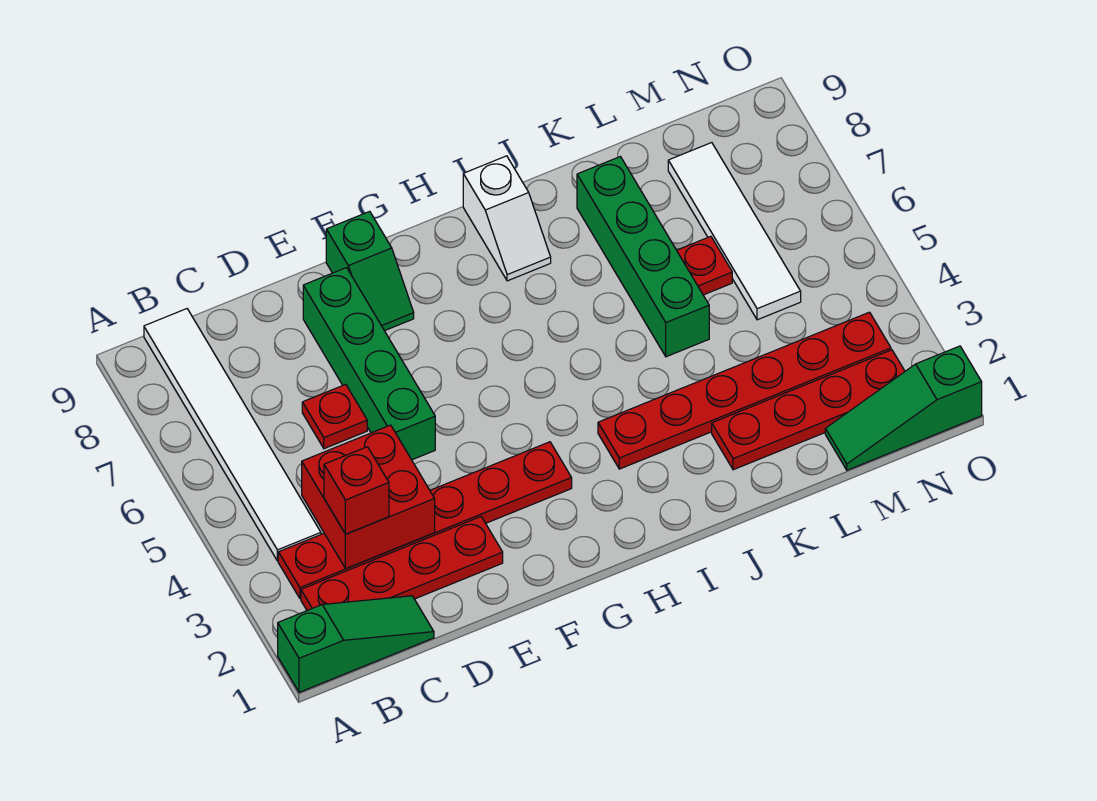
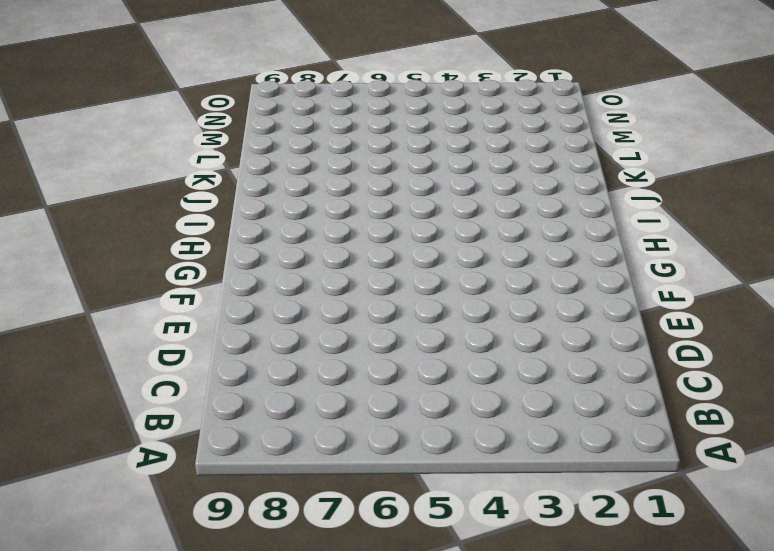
none -> green slope A1:C1 level 1 top A
none -> red plate B2:E2 level 1
none -> red plate B3:G3 level 1

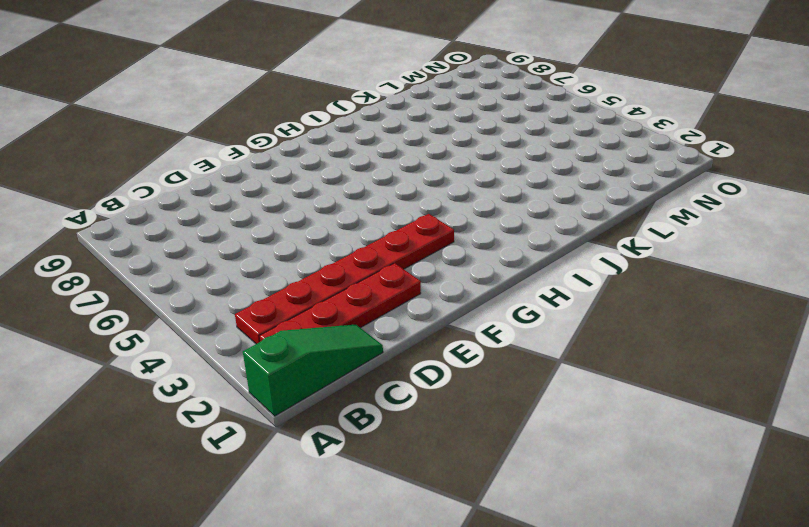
none -> white tile B4:B9 level 1
none -> red plate D6 level 1
none -> green brick E5:E8 level 1

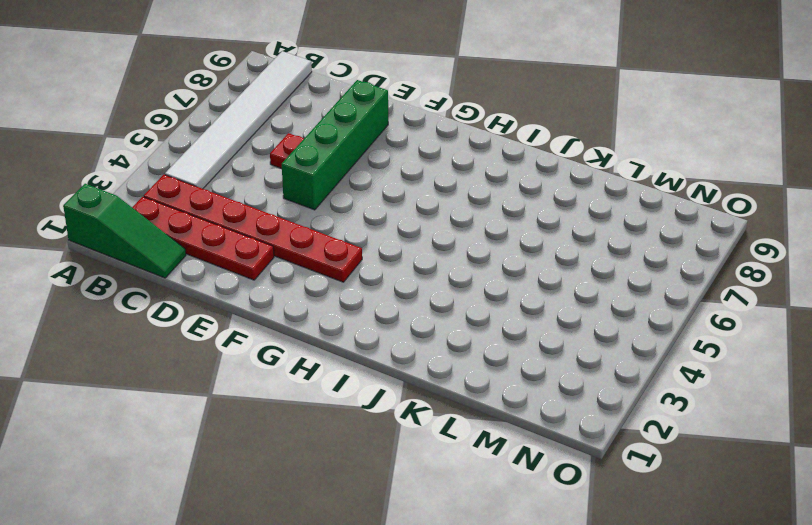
none -> green slope F8:F9 level 1 top 9
none -> red plate I3:N3 level 1
none -> white slope I8:I9 level 1 top 9

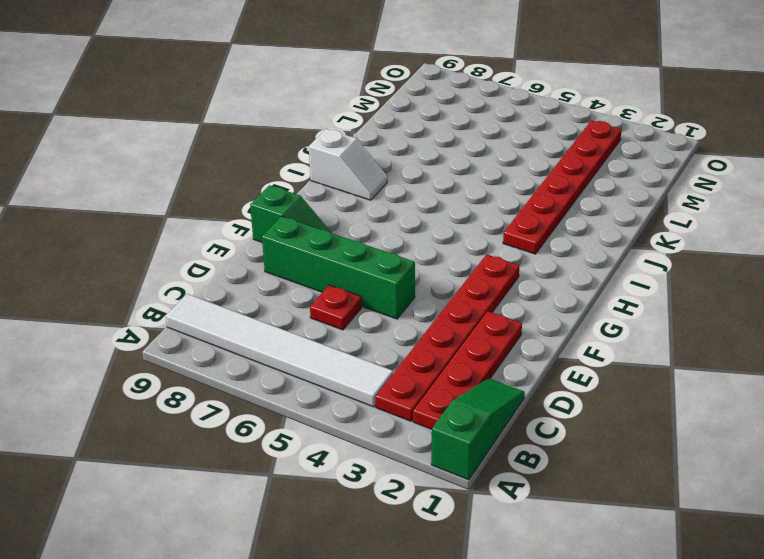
none -> red plate K2:N2 level 1
none -> green brick K5:K8 level 1
none -> red plate L6 level 1

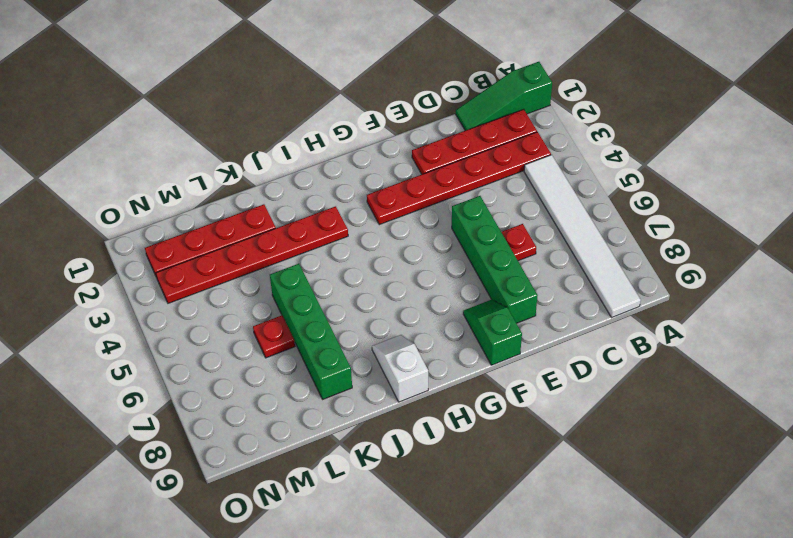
none -> green slope M1:O1 level 1 top O
none -> white tile M5:M8 level 1
none -> red brick C3:D4 level 2

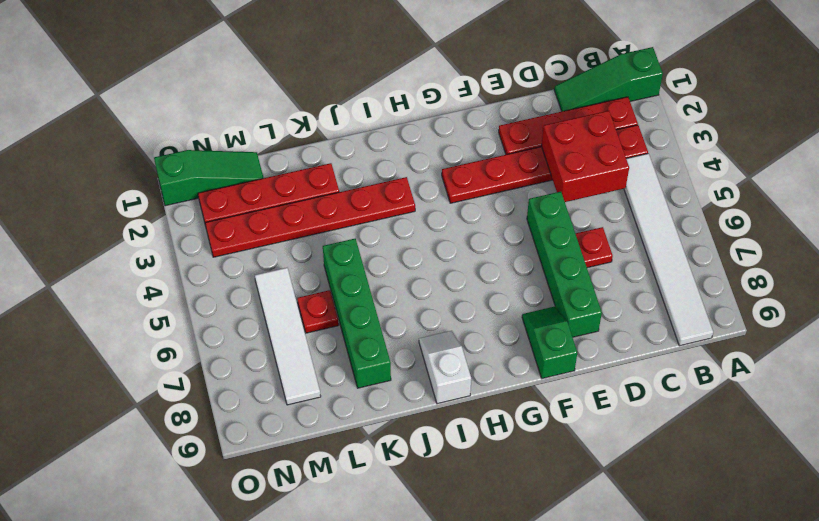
none -> red brick C3 level 3

